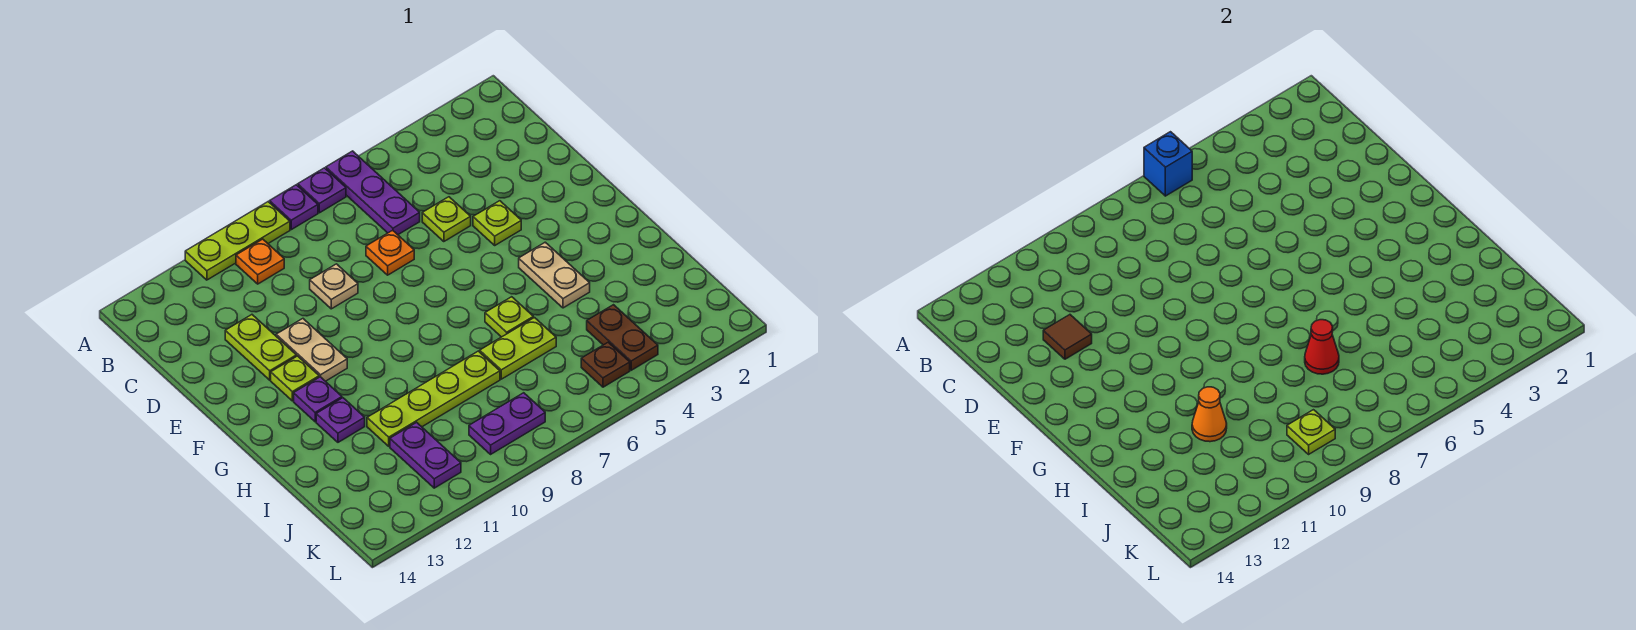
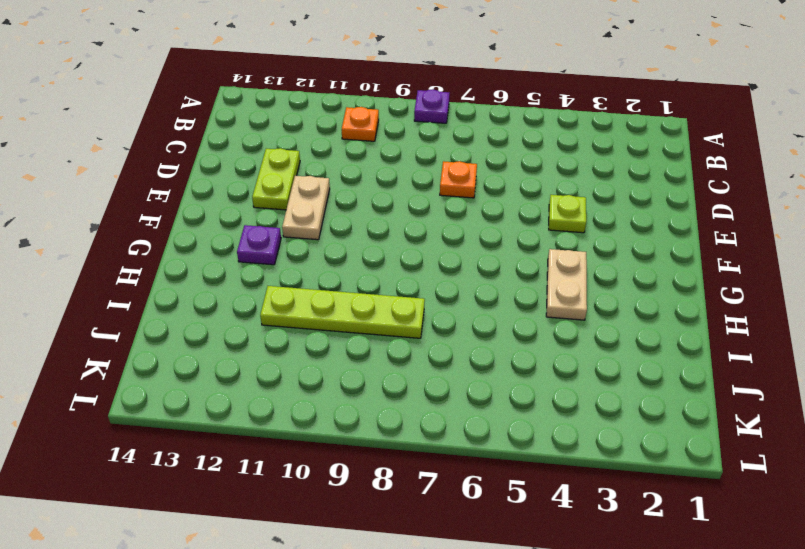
none -> purple plate A6:C6 level 1
none -> purple plate A7 level 1
none -> lime plate A9:A11 level 1

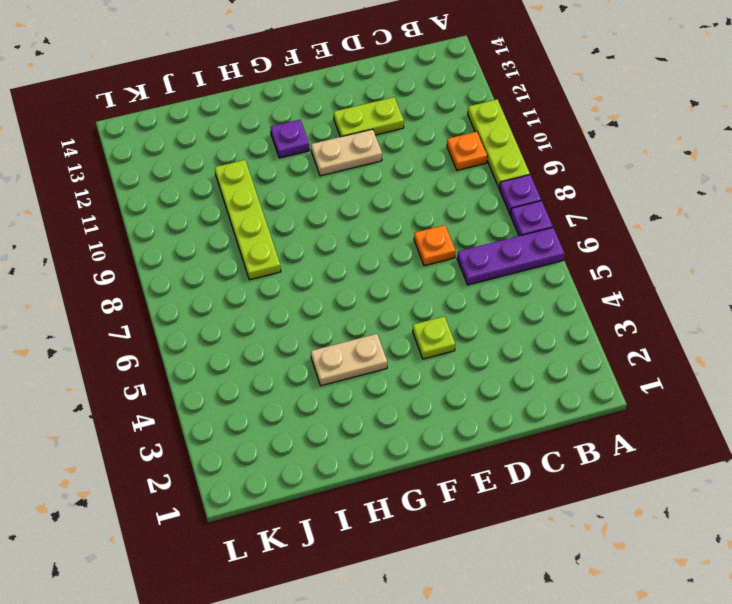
none -> lime plate D5 level 1
none -> tan plate D9 level 1
none -> lime plate F12 level 1

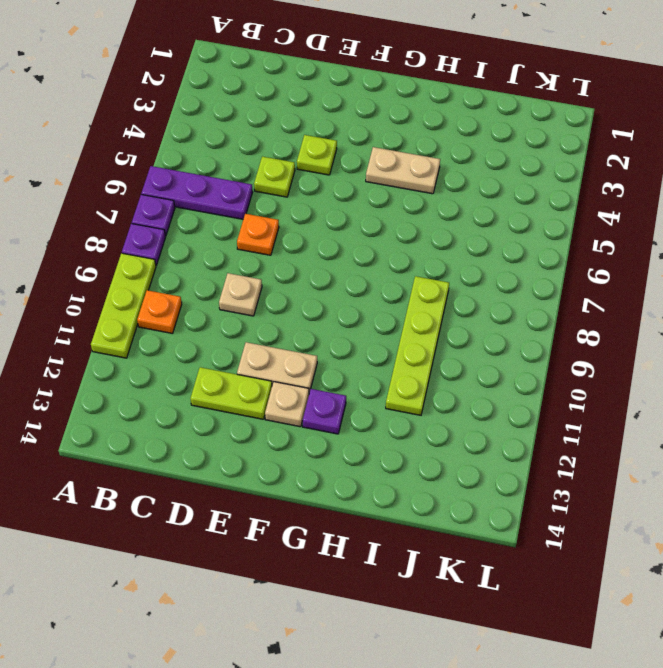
tan plate F12 level 1 -> lime plate F12 level 1
none -> lime plate H6 level 1
none -> purple plate H12 level 1
none -> lime plate I6:I7 level 1

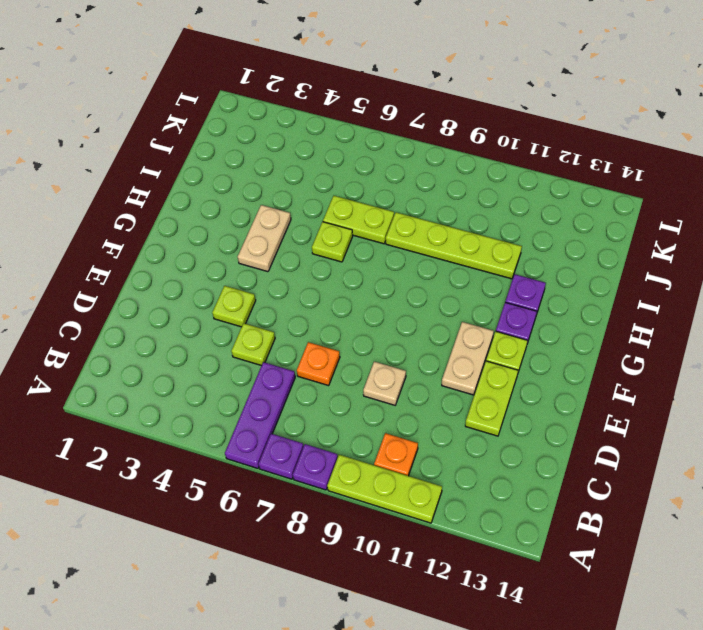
none -> brown plate J4:K4 level 1
none -> purple plate J11:K11 level 1
none -> brown plate K5 level 1

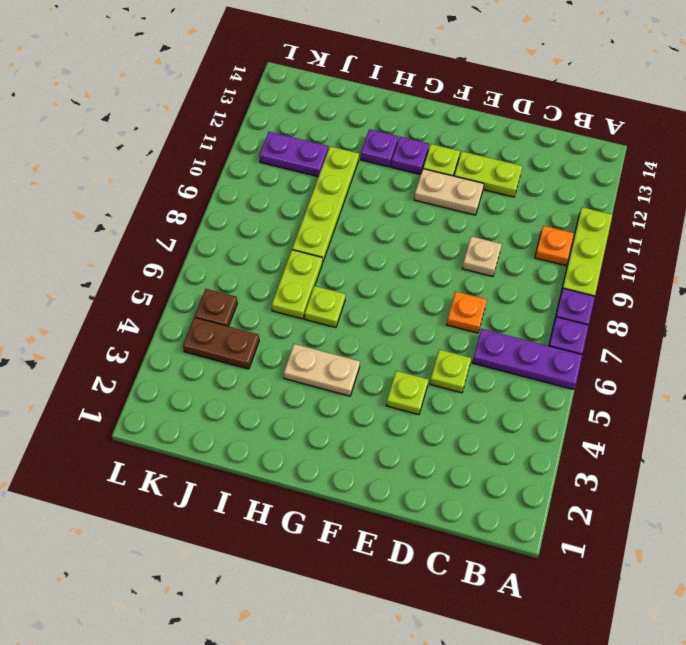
none -> purple plate K8:K9 level 1
none -> blue brick A6 level 2
none -> brown tile D12 level 2

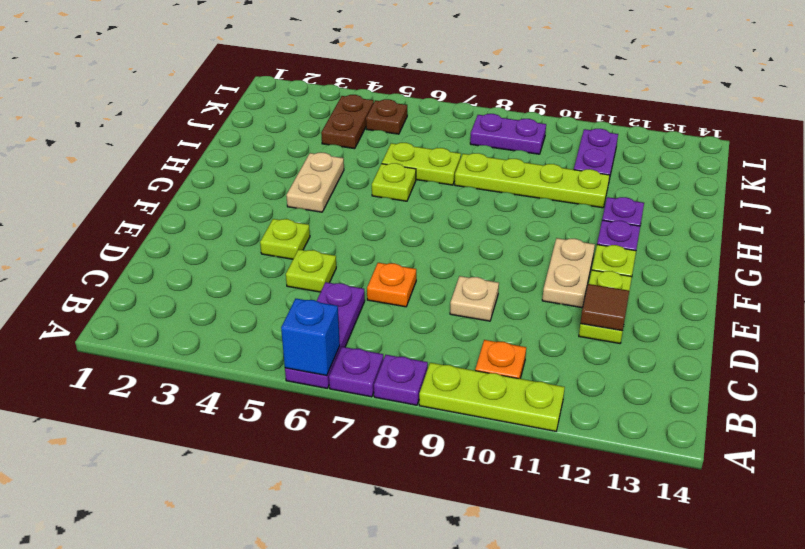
none -> red cone I7 level 2
none -> orange cone I11 level 2
none -> lime plate K9 level 2

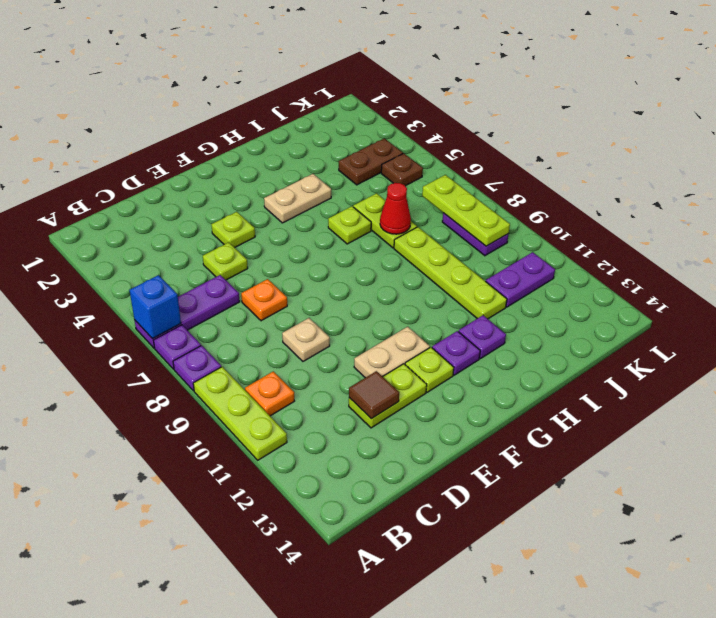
lime plate K7:K9 level 2 -> lime plate K9 level 2
none -> orange cone I11 level 2

